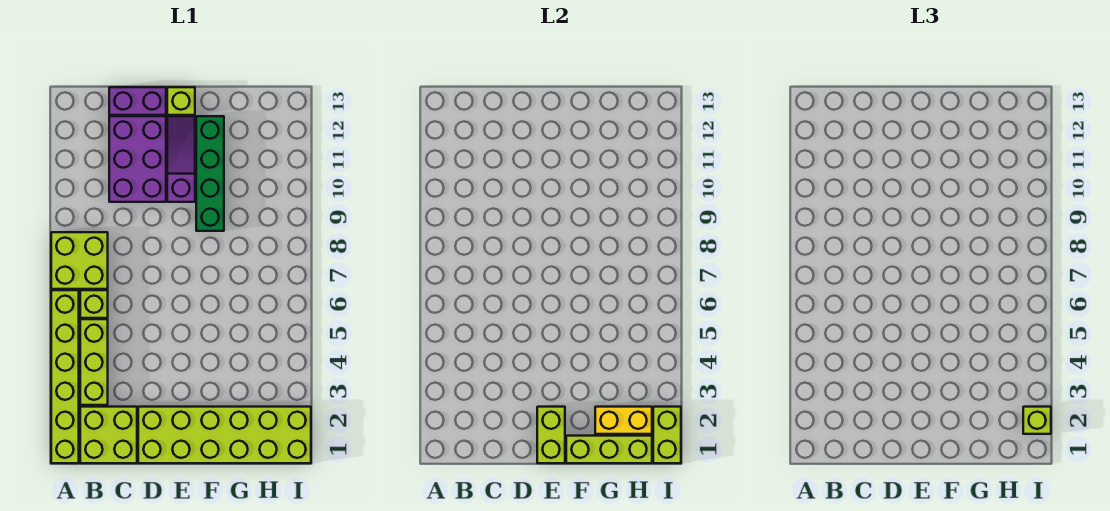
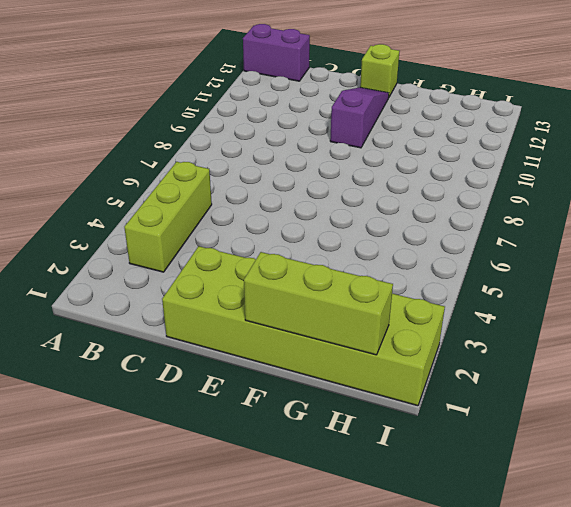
purple brick A13:B13 level 1 -> purple brick C13:D13 level 1
none -> lime brick A1:A6 level 1
none -> lime brick A7:B8 level 1
none -> lime brick B1:C2 level 1

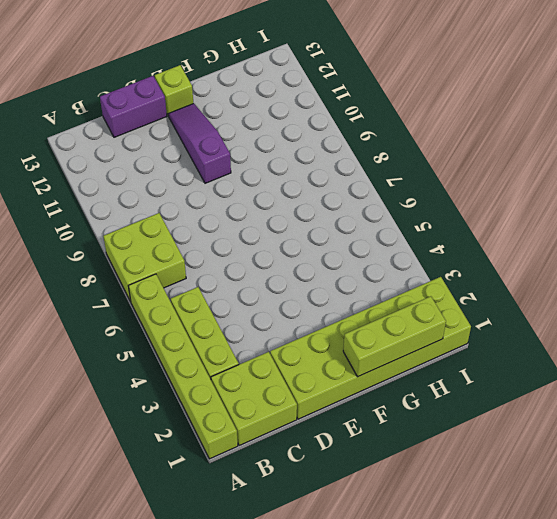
none -> lime brick B6 level 1
none -> purple brick C10:D12 level 1
none -> green brick F9:F12 level 1

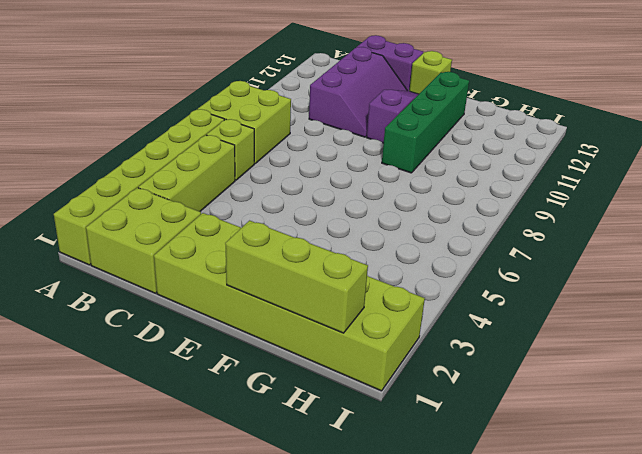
purple slope C10:D12 level 1 top C -> purple brick C10:D12 level 1
none -> lime brick E1:E2 level 2
none -> yellow brick G2:H2 level 2
none -> lime brick I1:I2 level 2

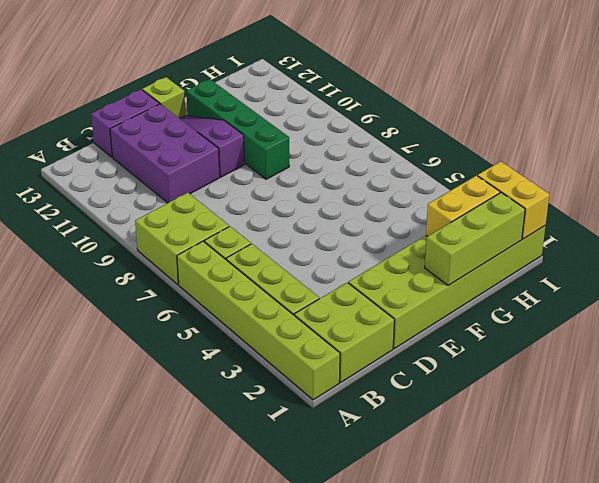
yellow brick I1:I2 level 2 -> lime brick I1:I2 level 2
none -> lime brick E1:E2 level 2
none -> lime brick I2 level 3

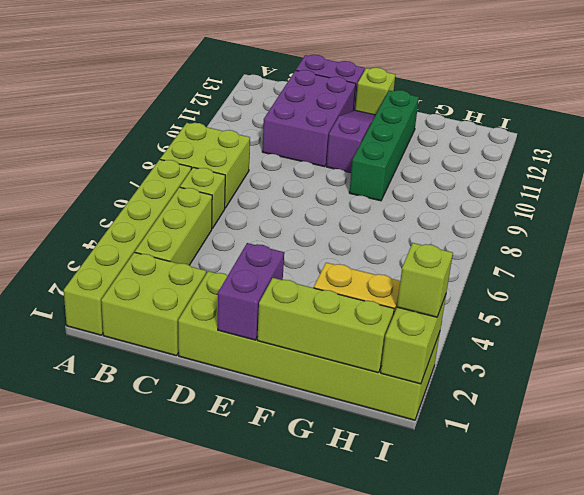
purple brick E1:E2 level 2 -> lime brick E1:E2 level 2

